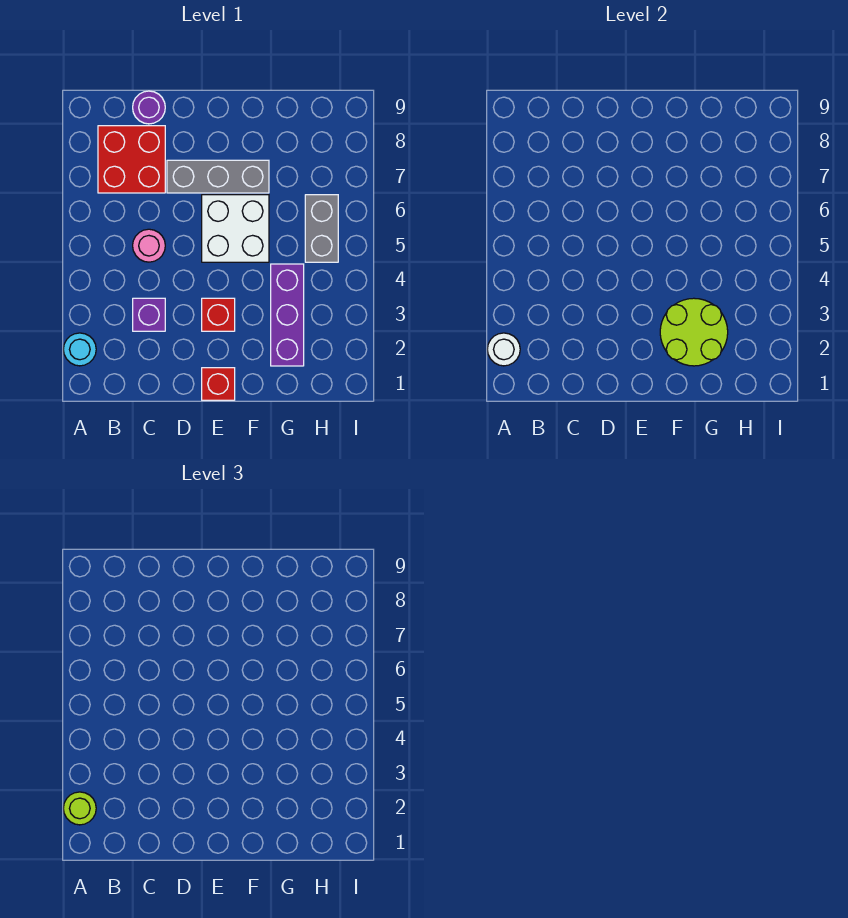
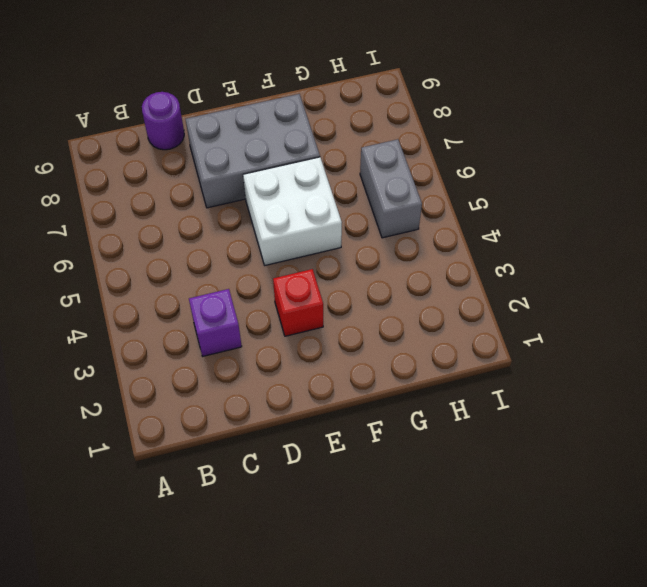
grey brick D7:F8 level 1 -> grey brick D7:F7 level 1
none -> cyan round brick A2 level 1
none -> red brick B7:C8 level 1
none -> pink round brick C5 level 1

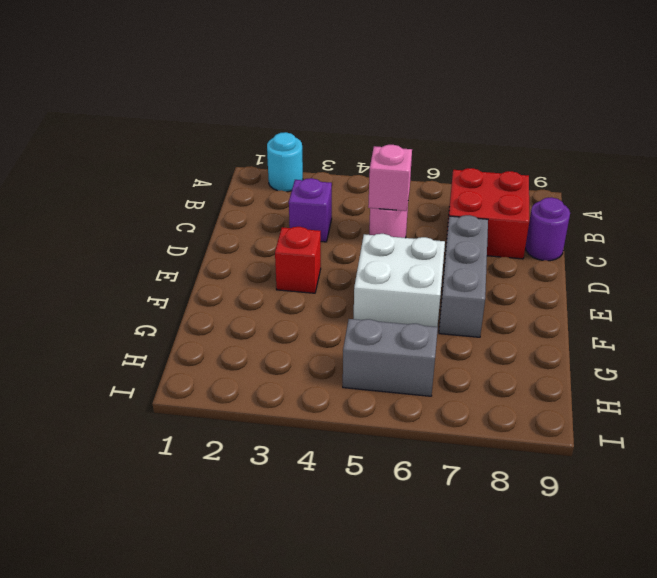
pink brick C5 level 2 -> none
none -> red brick E1 level 1
none -> purple brick G2:G4 level 1
none -> white round brick A2 level 2

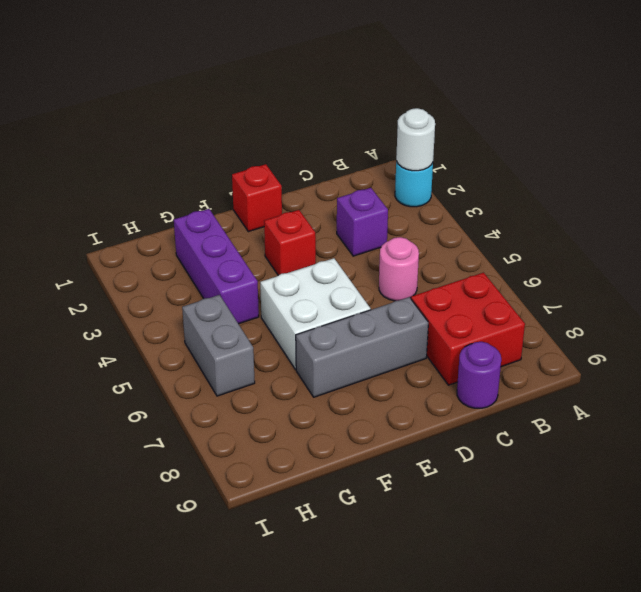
none -> lime round brick F2:G3 level 2
none -> lime round brick A2 level 3

